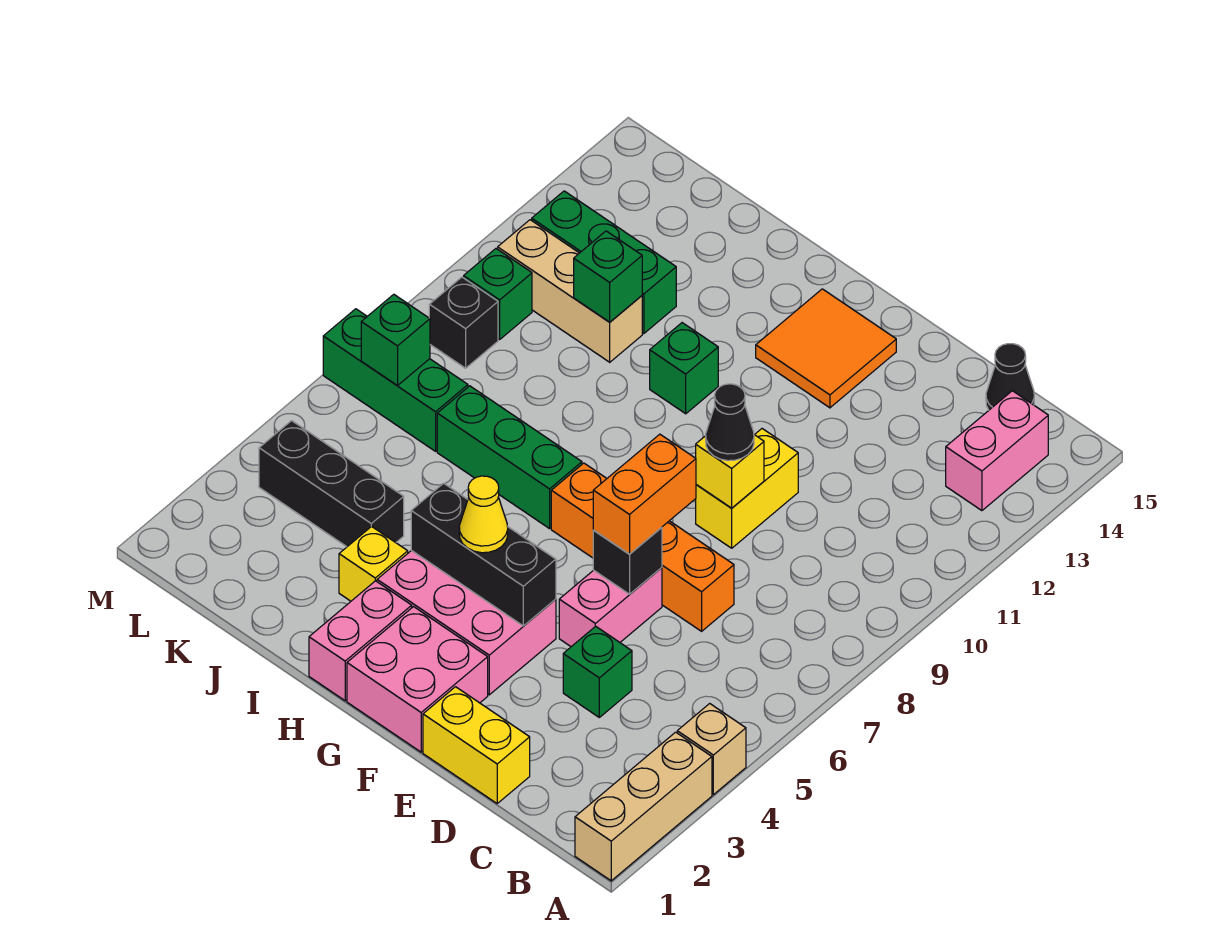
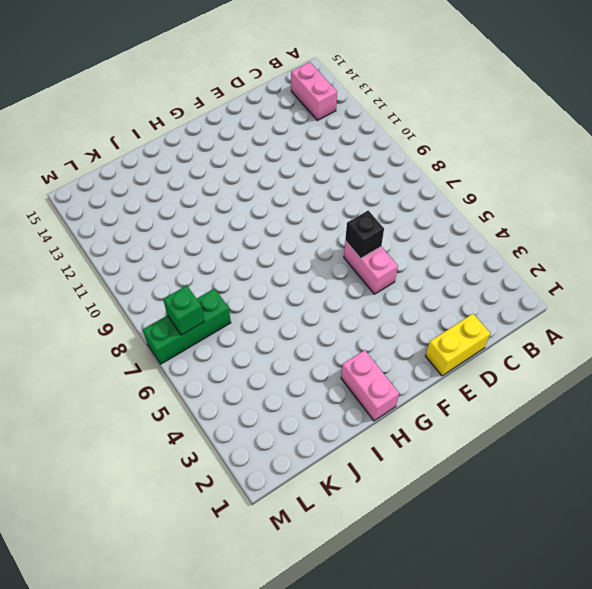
none -> tan brick A1:A3 level 1
none -> tan brick A4 level 1
none -> black cone C15 level 1
none -> green brick D4 level 1

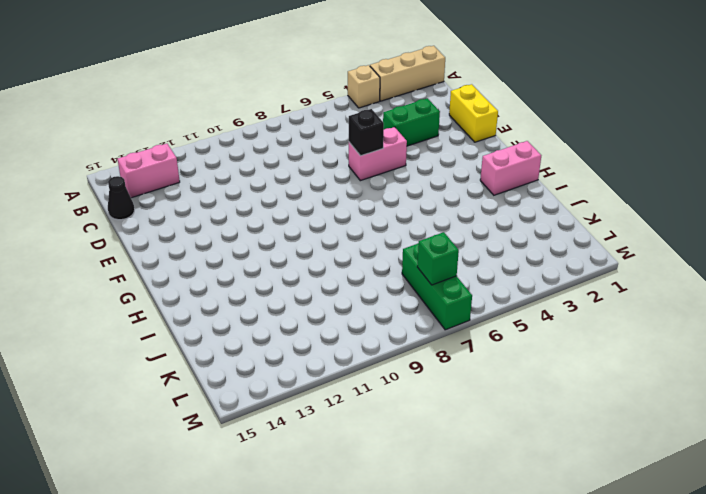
green brick D3:D4 level 1 -> green brick D4 level 1
none -> orange brick D7:G7 level 1
none -> yellow brick E9:E10 level 1
none -> pink brick F1:G2 level 1
none -> pink brick F3:H4 level 1

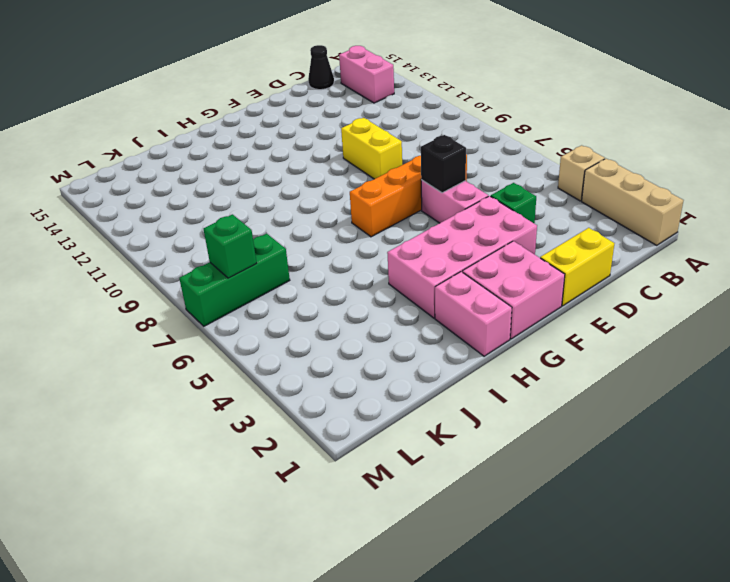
pink brick E3:H4 level 1 -> pink brick F3:H4 level 1
none -> orange tile F13:G14 level 1
none -> green brick H7:J7 level 1
none -> green brick H11 level 1
none -> yellow brick I3 level 1

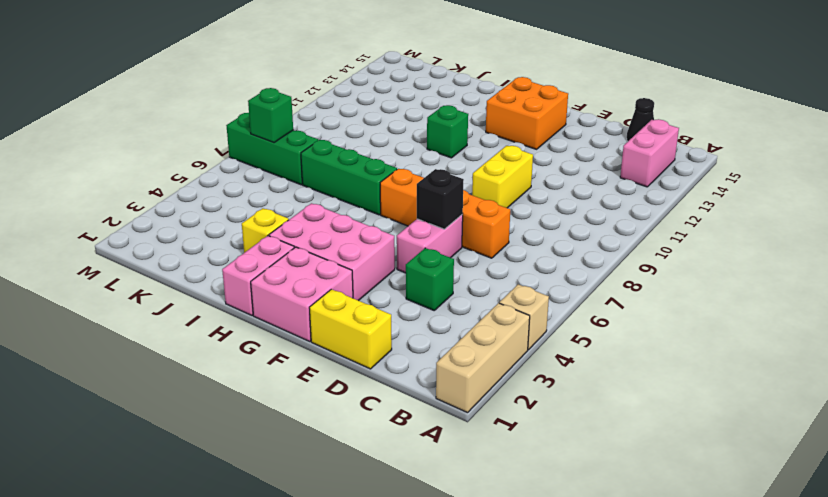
orange brick F13:G14 level 1 -> orange tile F13:G14 level 1
none -> black brick J4:L4 level 1
none -> tan brick J11:L11 level 1
none -> green brick J12:L12 level 1
none -> black brick L9 level 1

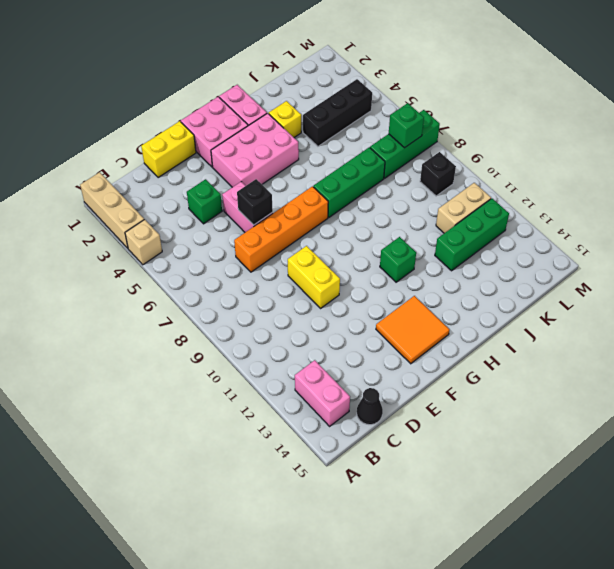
tan brick K11:L11 level 1 -> tan brick J11:L11 level 1
none -> green brick L10 level 1
none -> yellow brick E9 level 2
none -> black brick F4:H4 level 2
none -> green brick J11 level 2

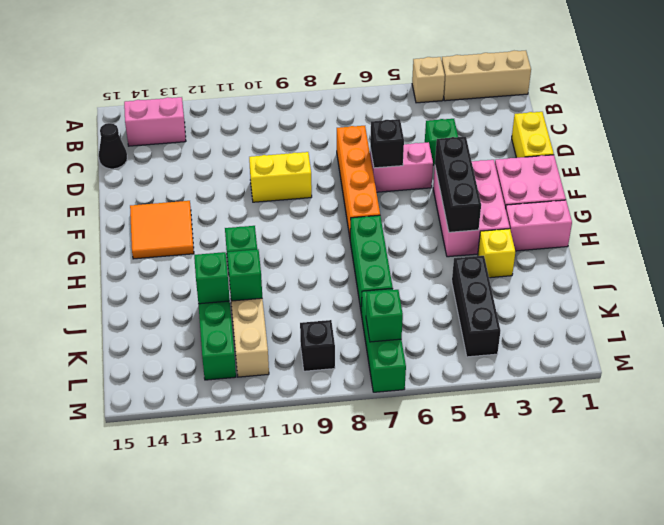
green brick J12 level 2 -> green brick L10 level 1
none -> yellow brick E9 level 2
none -> orange brick E6:E7 level 3
none -> black cone E9 level 3
none -> yellow cone G4 level 3

